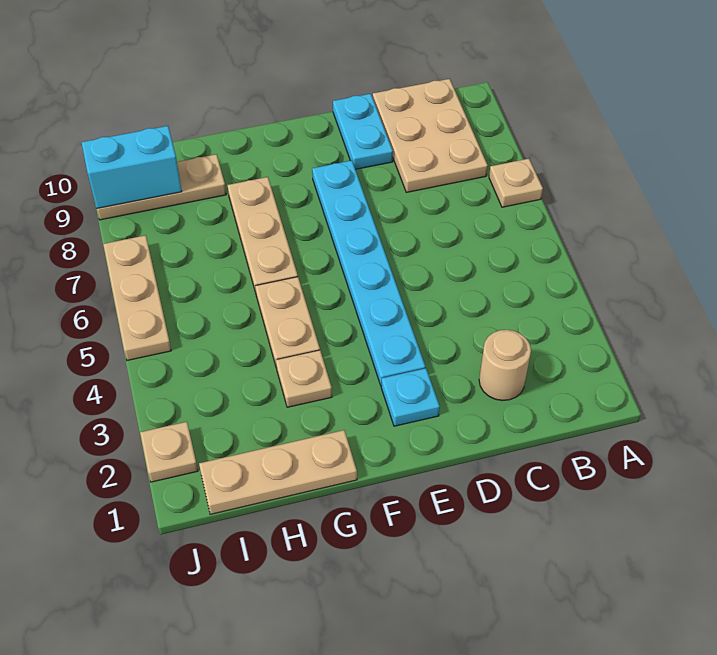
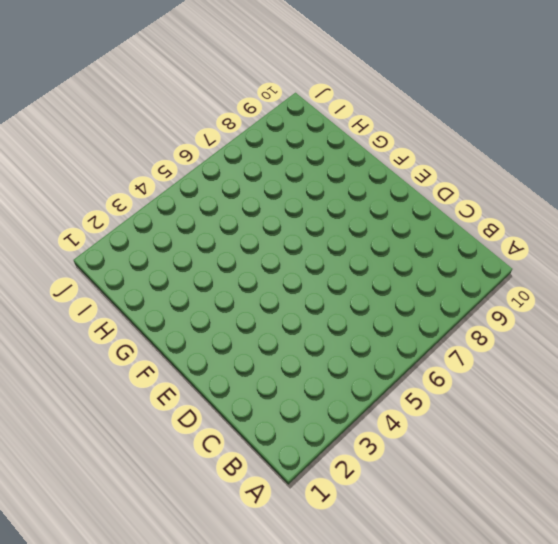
none -> tan plate A7 level 1
none -> tan plate B8:C10 level 1
none -> tan round brick C2 level 1

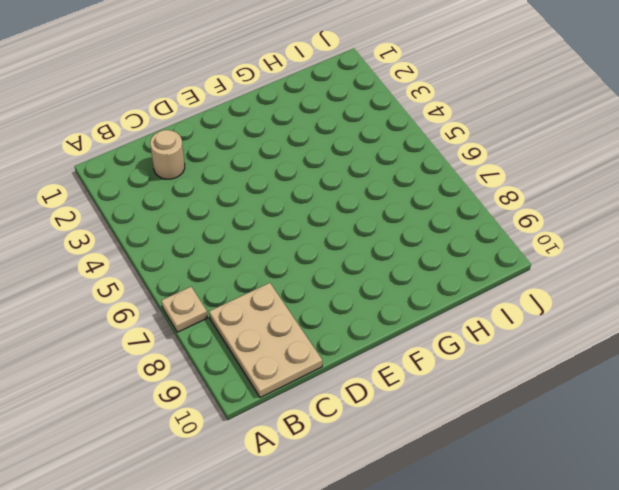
none -> cyan plate D9:D10 level 1
none -> cyan plate E2 level 1
none -> cyan plate E3:E8 level 1

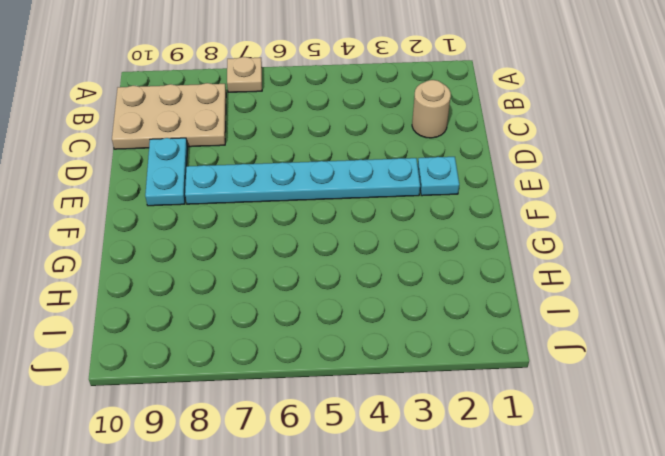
cyan plate D9:E9 level 1 -> cyan plate D9:D10 level 1
none -> tan plate G1:I1 level 1
none -> tan plate G3 level 1
none -> tan plate G4:G5 level 1

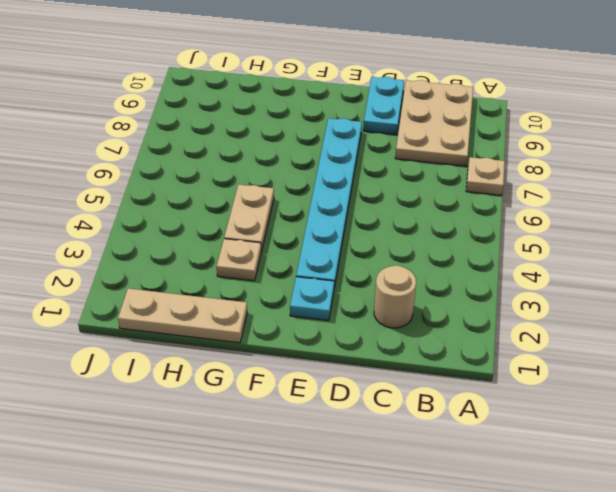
none -> tan plate G6:G8 level 1
none -> tan plate H9:J9 level 1
none -> tan plate J2 level 1

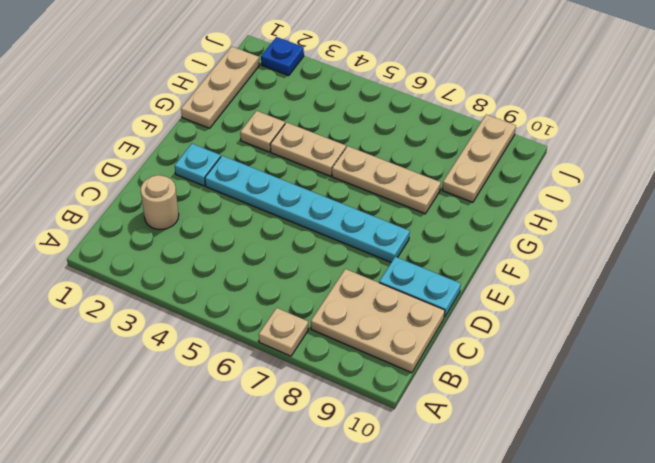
blue plate J2 level 1 -> tan plate J2 level 1
none -> tan plate J5:J7 level 1
none -> cyan brick I9:J9 level 2

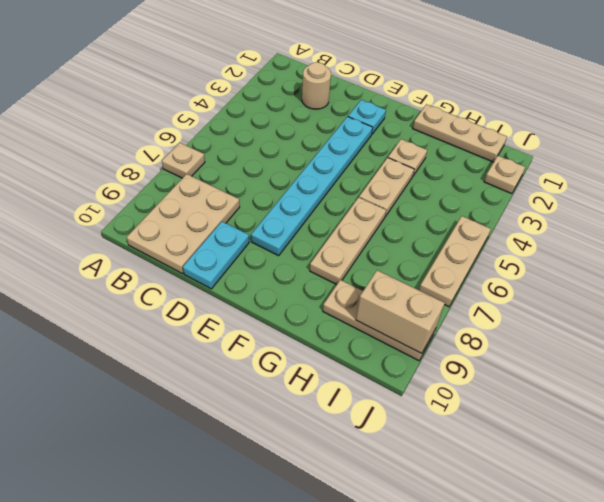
tan brick I9:J9 level 2 -> cyan brick I9:J9 level 2

